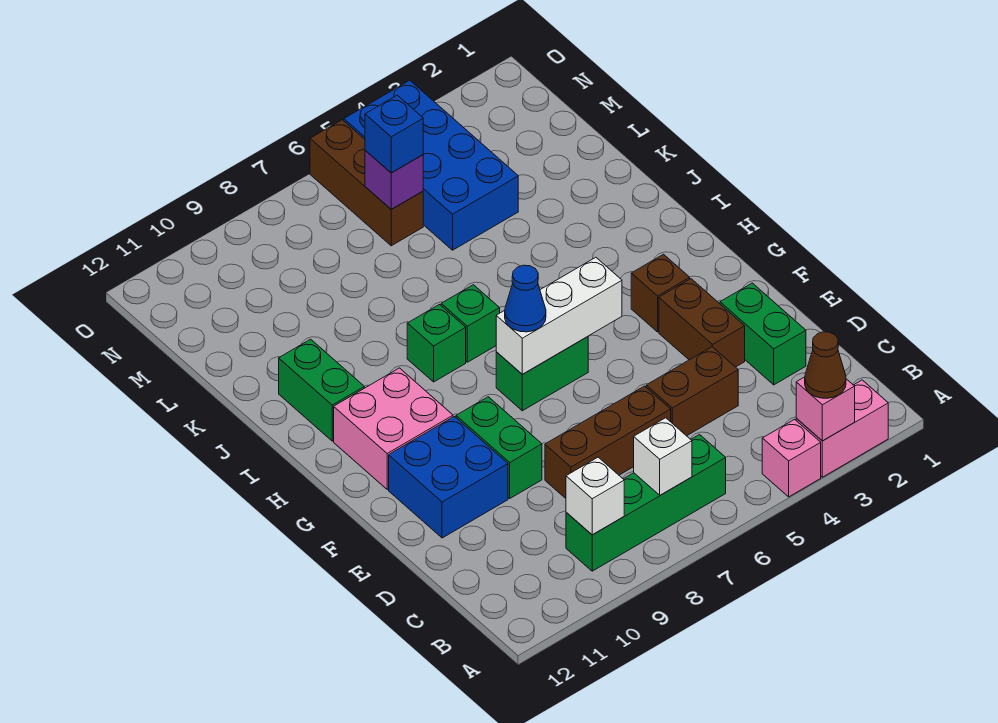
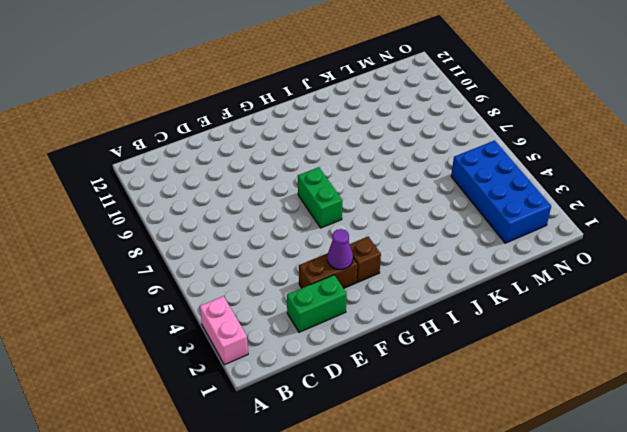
purple cone F3 level 2 -> none
blue brick M2:N5 level 1 -> blue brick L4:O5 level 1
none -> pink brick A4 level 1
none -> green brick B6:B9 level 1
none -> brown brick D4:D5 level 1

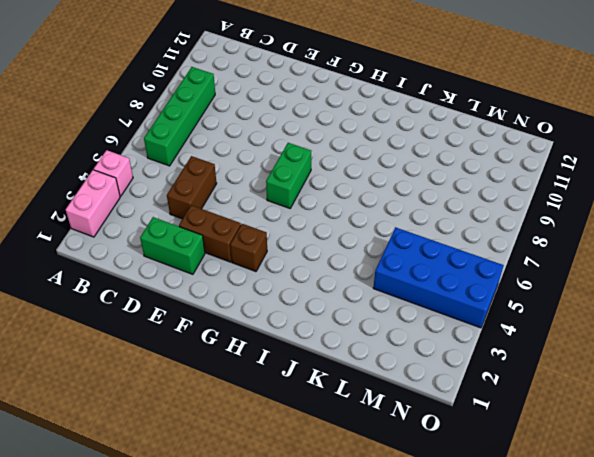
none -> brown brick D6:D8 level 1
none -> green brick E9:F9 level 1
none -> blue brick E10:F11 level 1

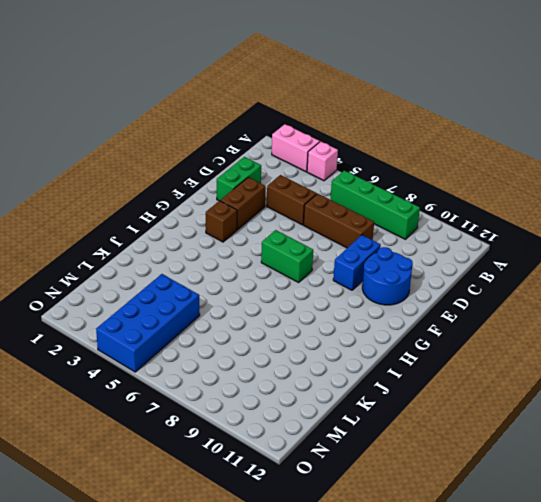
blue brick E9:F9 level 1 -> green brick E9:F9 level 1
blue round brick E10:F11 level 1 -> blue brick E10:F11 level 1
none -> pink brick G10:H11 level 1
none -> green brick I7 level 1
none -> green brick I8 level 1

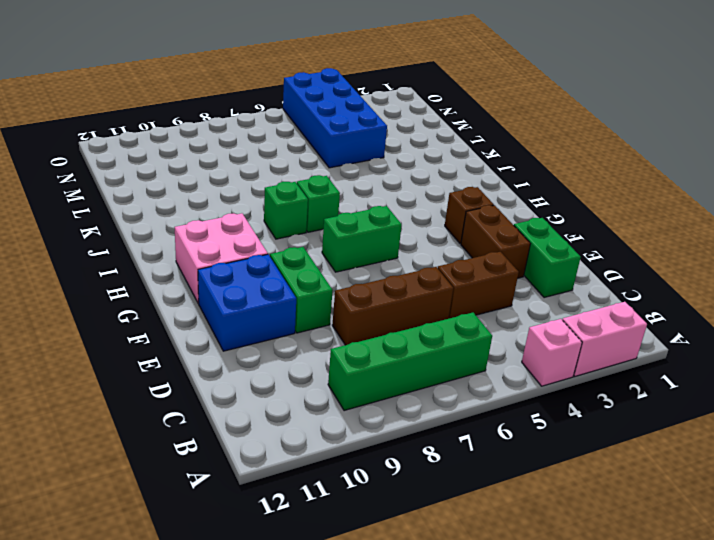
none -> green brick I11:J11 level 1
none -> brown brick M6:O6 level 1
none -> pink brick A3 level 2

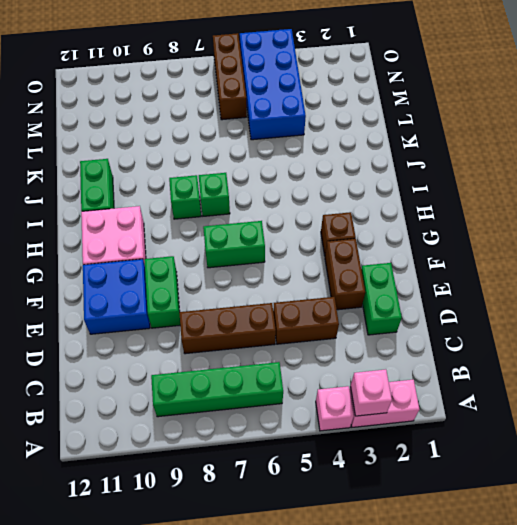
none -> white brick B7 level 2
none -> white brick B9 level 2
none -> white brick G5:G7 level 2

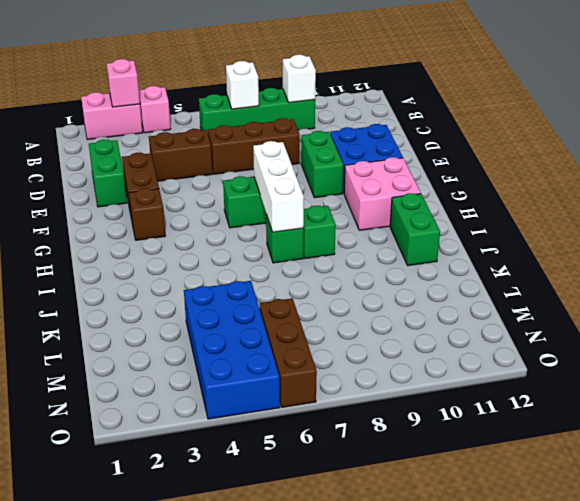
white brick G7:I7 level 2 -> white brick G5:G7 level 2
none -> purple brick M6 level 2
none -> brown cone A3 level 3
none -> blue cone G7 level 3

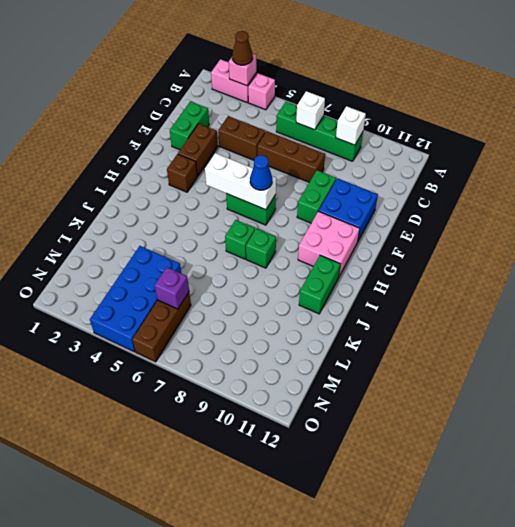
none -> blue brick M6 level 3

